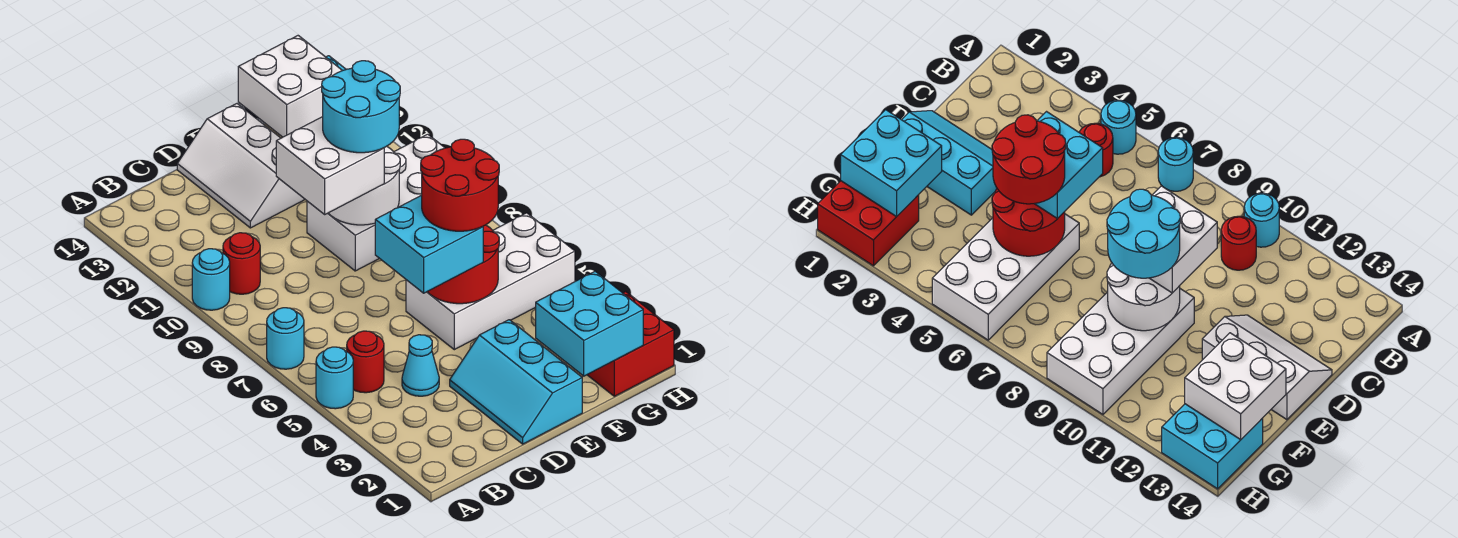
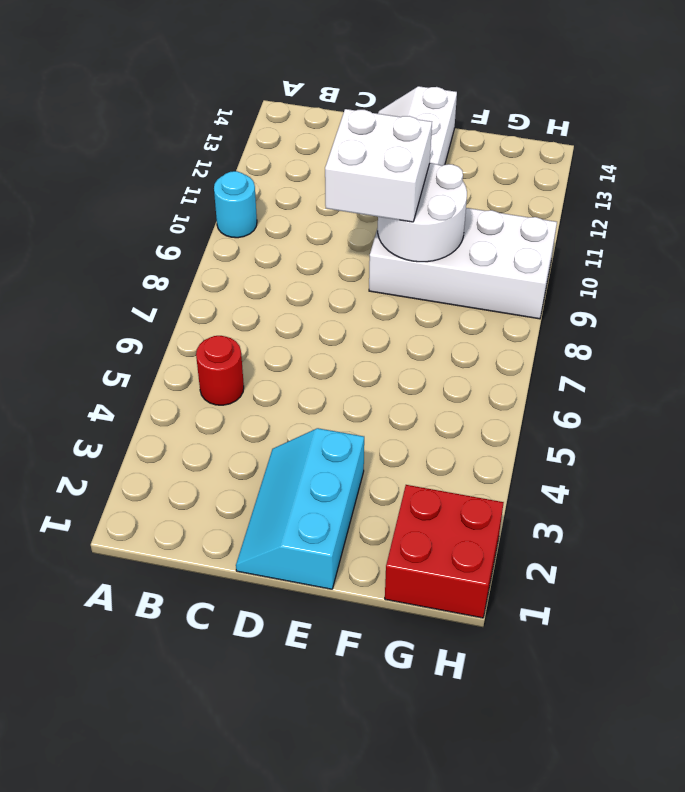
none -> cyan round brick A5 level 1
none -> cyan round brick A7 level 1
none -> red round brick B10 level 1

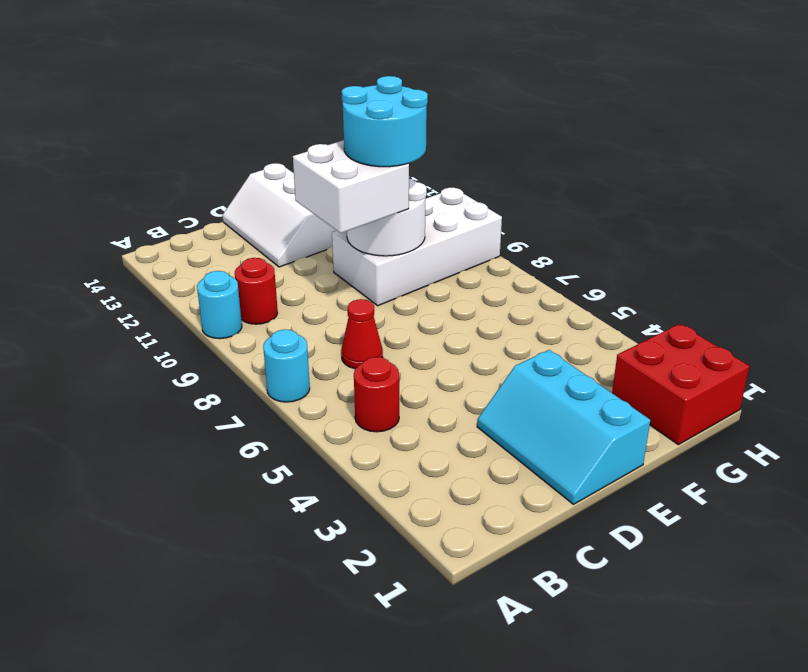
red cone C7 level 1 -> none
none -> cyan round brick A5 level 1
none -> cyan cone C4 level 1
none -> white brick E5:H6 level 1

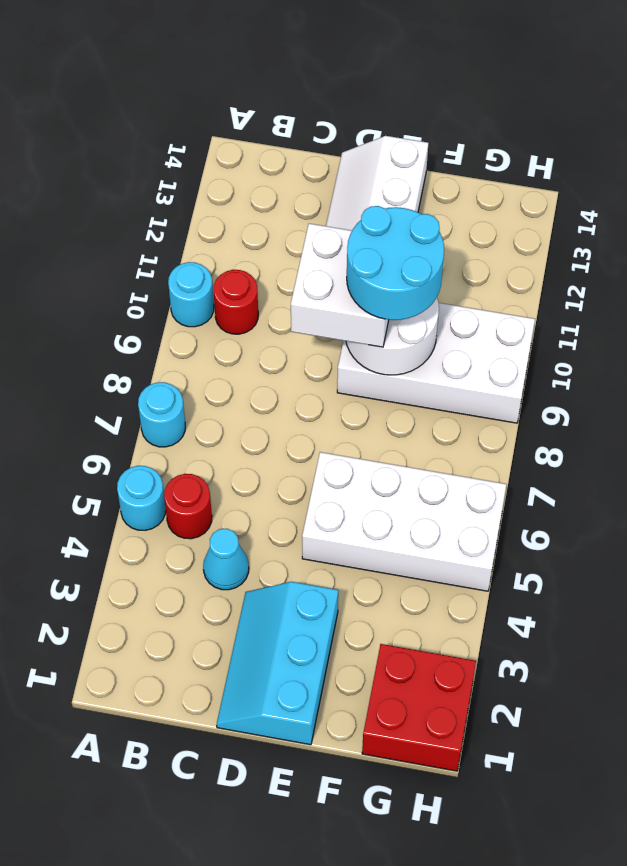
none -> cyan brick G13:H14 level 1
none -> red round brick E5:F6 level 2
none -> cyan brick F1:G2 level 2

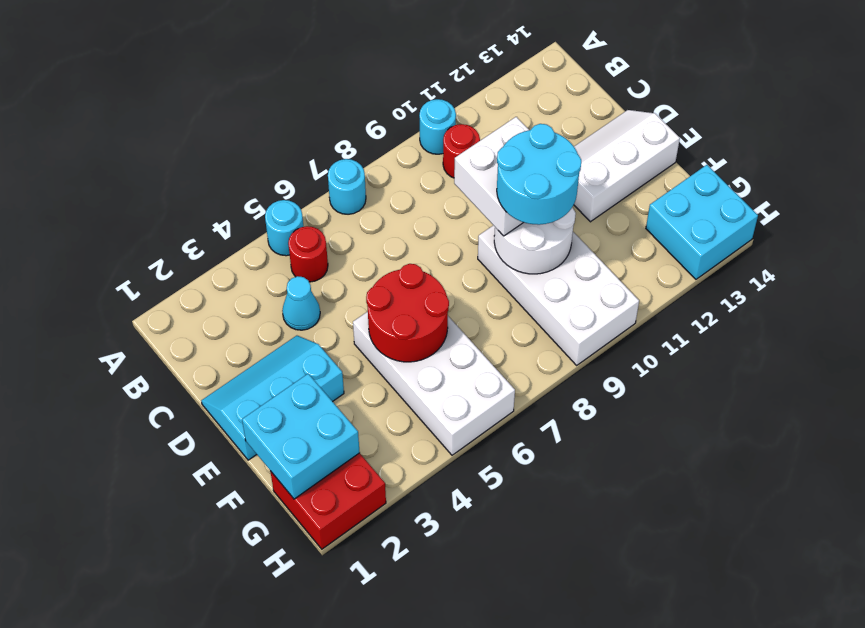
none -> white brick F13:G14 level 2
none -> cyan brick D5:E6 level 3
none -> red round brick E5:F6 level 4

